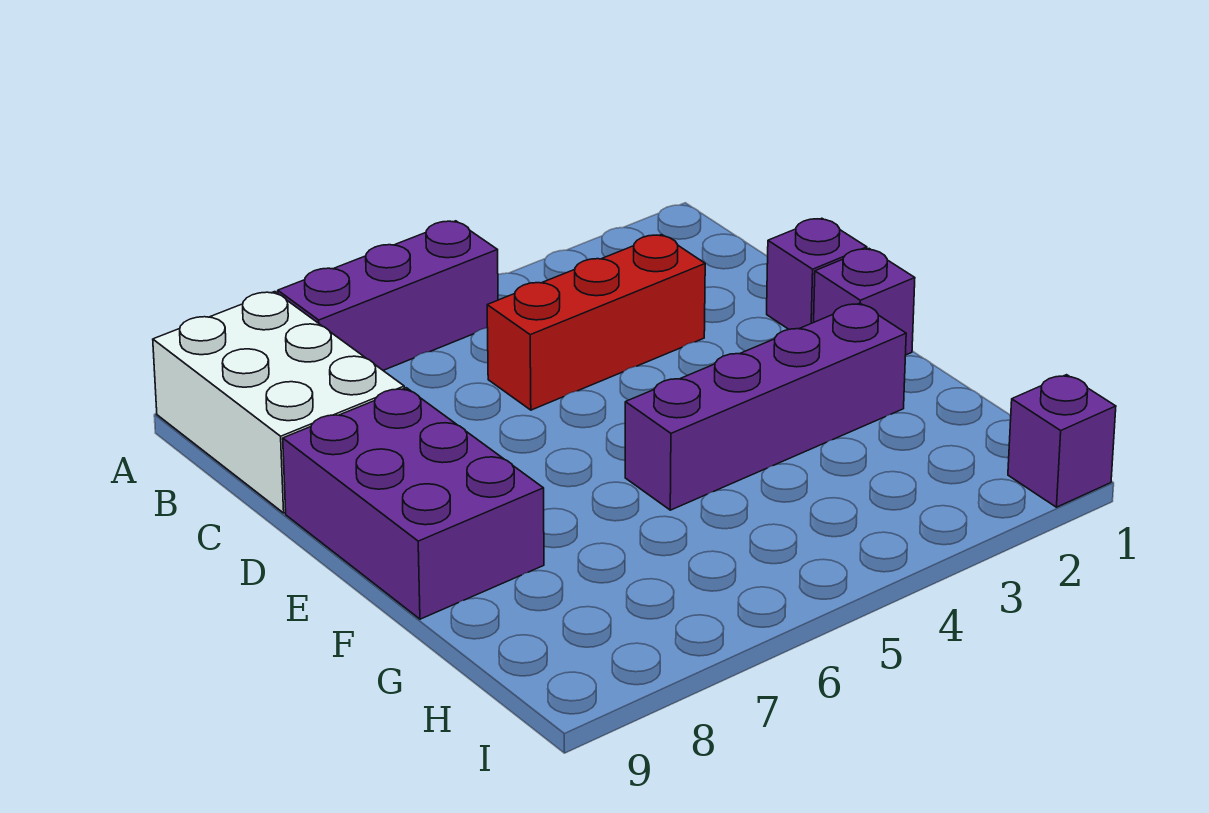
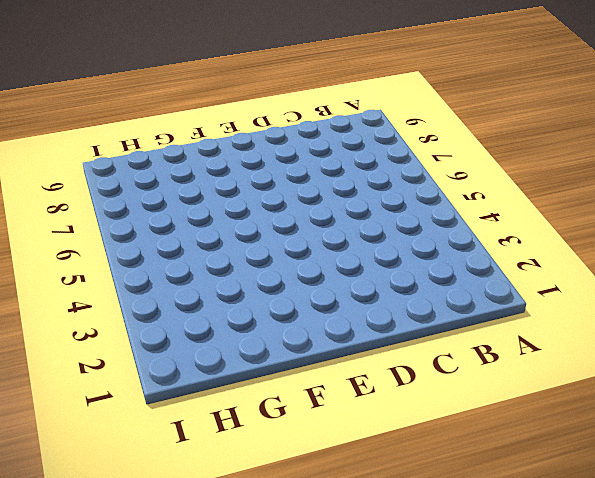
none -> purple brick A5:A7 level 1
none -> white brick A8:C9 level 1

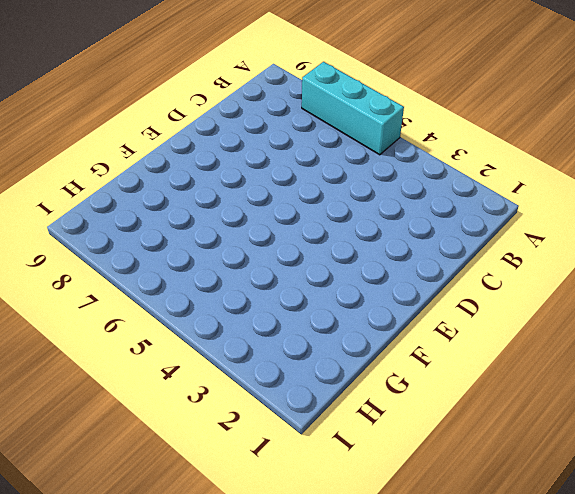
cyan brick A5:A7 level 1 -> purple brick A5:A7 level 1
none -> white brick A8:C9 level 1
none -> red brick C3:C5 level 1

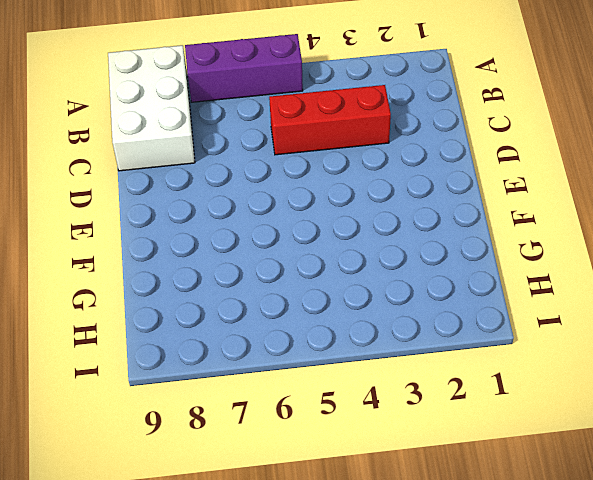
none -> purple brick D1 level 1
none -> purple brick D8:F9 level 1

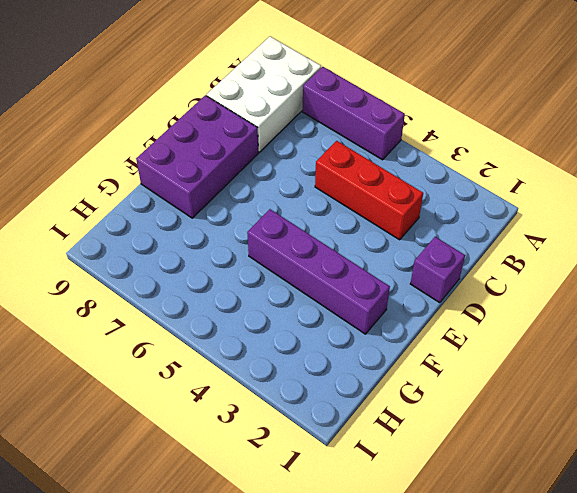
none -> purple brick E1 level 1
none -> purple brick I1 level 1

